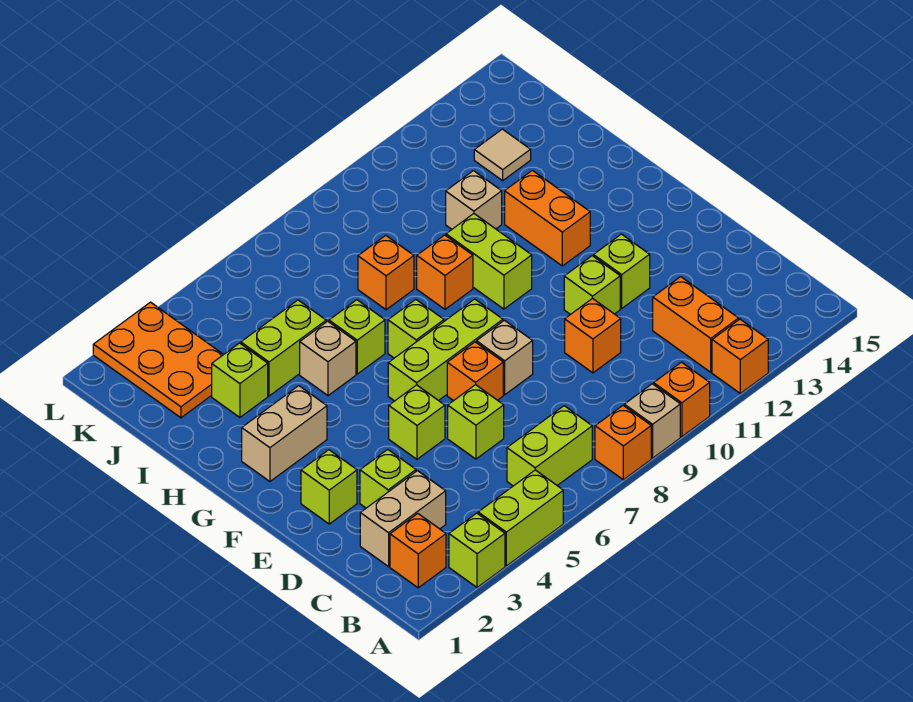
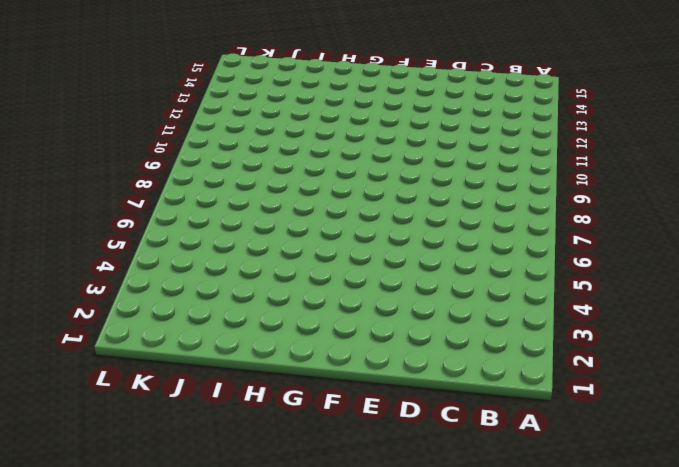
none -> lime brick A3 level 1
none -> lime brick A4:A5 level 1
none -> orange brick A8 level 1
none -> tan brick A9 level 1

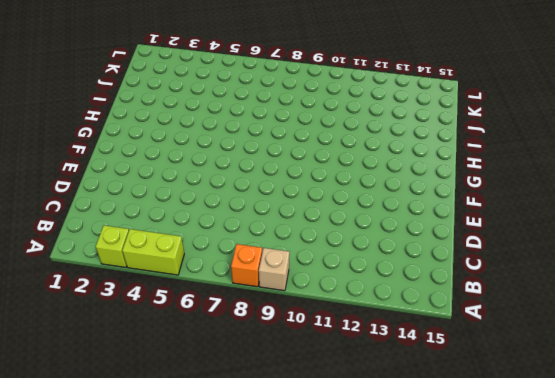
none -> orange brick A10 level 1
none -> orange brick A12 level 1
none -> orange brick B2 level 1
none -> lime brick B6:B7 level 1

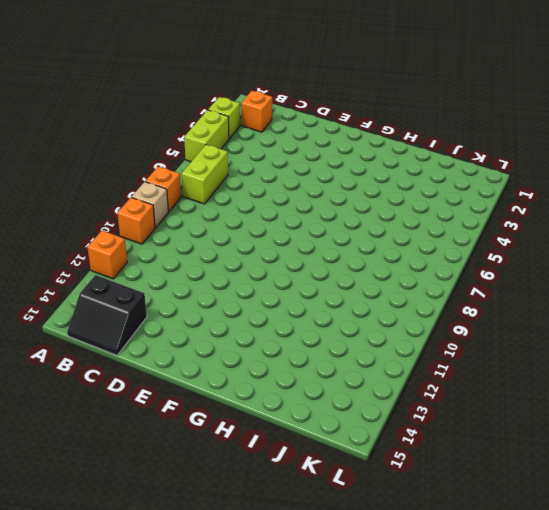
black slope B14:C15 level 1 top 14 -> none
none -> orange brick B12:C12 level 1
none -> tan brick C2:C3 level 1
none -> lime brick D3 level 1
none -> lime brick D6 level 1

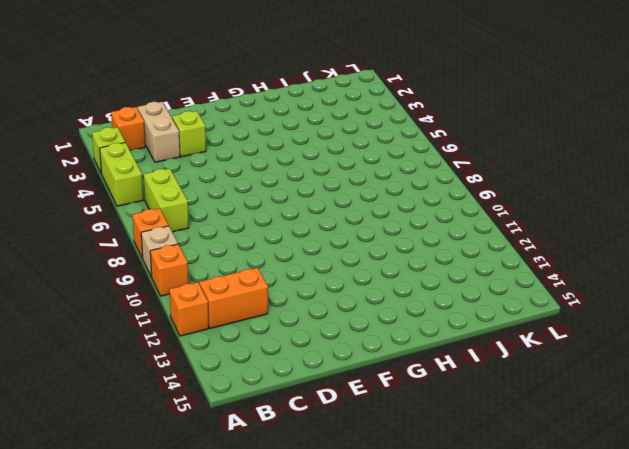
none -> lime brick D6 level 1
none -> orange brick D10 level 1
none -> lime brick E2 level 1
none -> lime brick E5 level 1

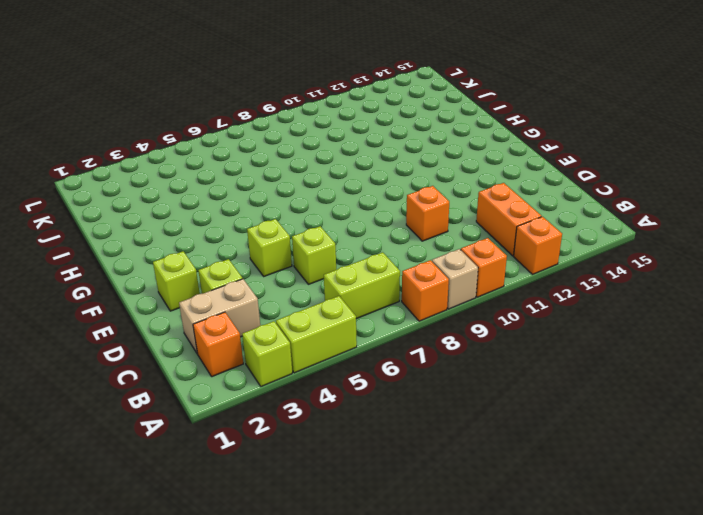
none -> orange brick E7 level 1
none -> tan brick E8 level 1
none -> lime brick E11 level 1
none -> lime brick E12 level 1

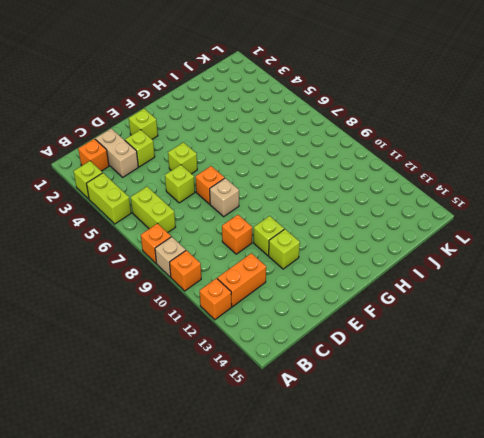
none -> lime brick F6:F8 level 1
none -> tan brick G2:G3 level 1
none -> lime brick G7 level 1
none -> lime brick G10:H10 level 1

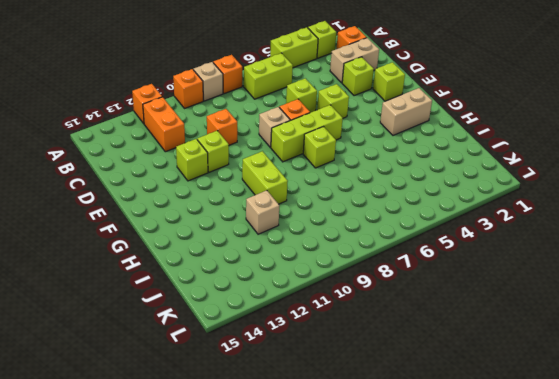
none -> orange brick G12:H12 level 1
none -> tan brick H5 level 1
none -> lime brick H6 level 1
none -> orange brick H9 level 1

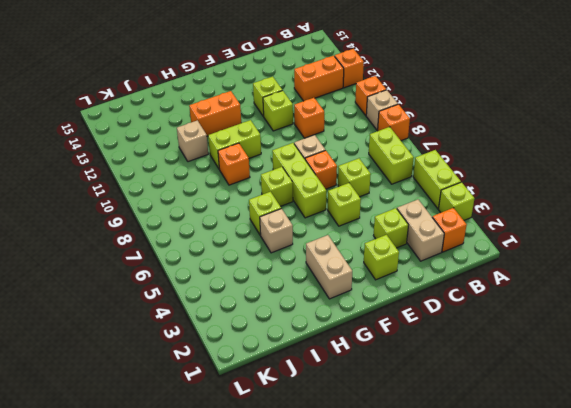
none -> lime brick I3 level 1
none -> lime brick I4:I5 level 1
none -> orange brick I8 level 1
none -> orange plate J2:L3 level 1

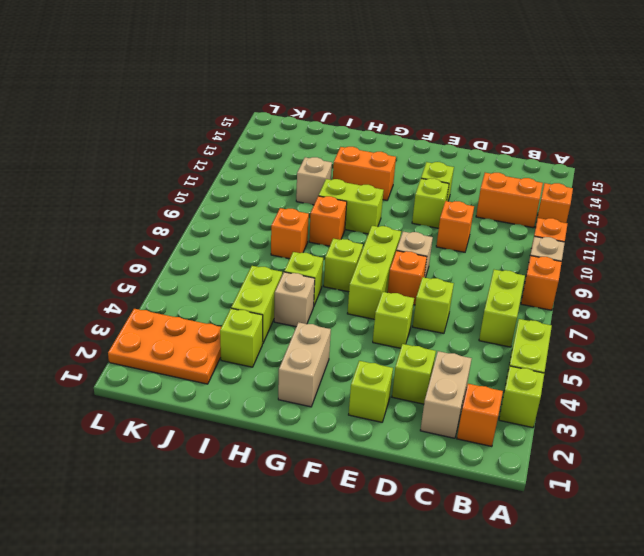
none -> tan tile J13 level 1

